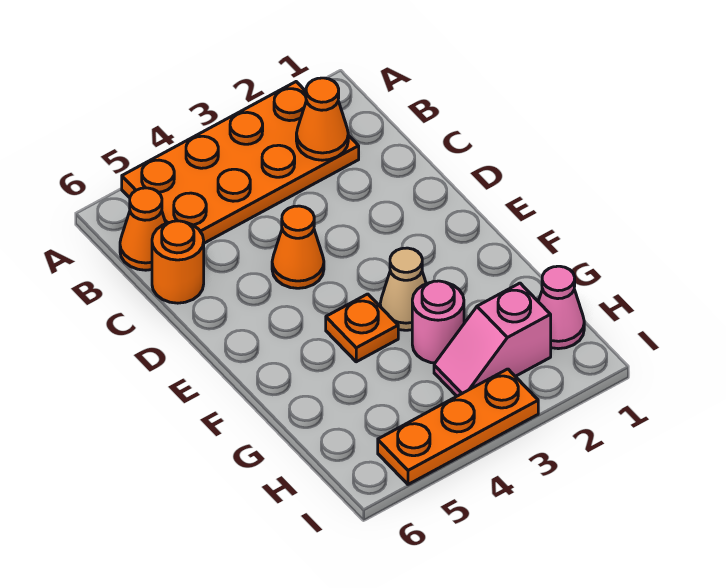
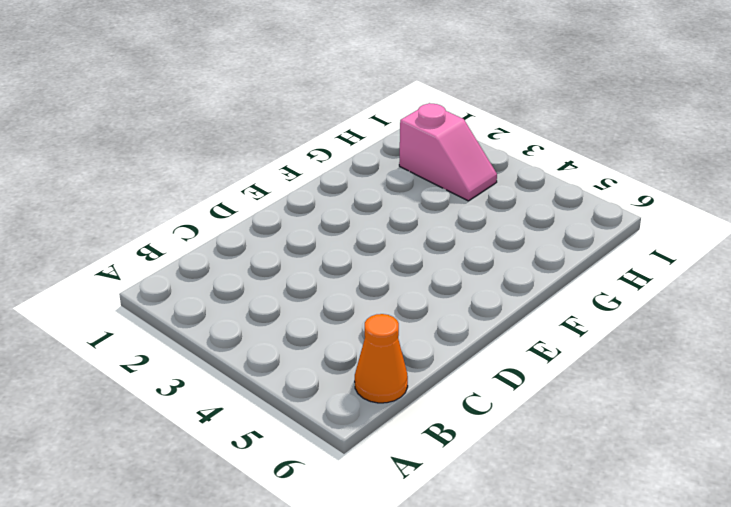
none -> orange plate A2:B5 level 1
none -> orange round brick C6 level 1

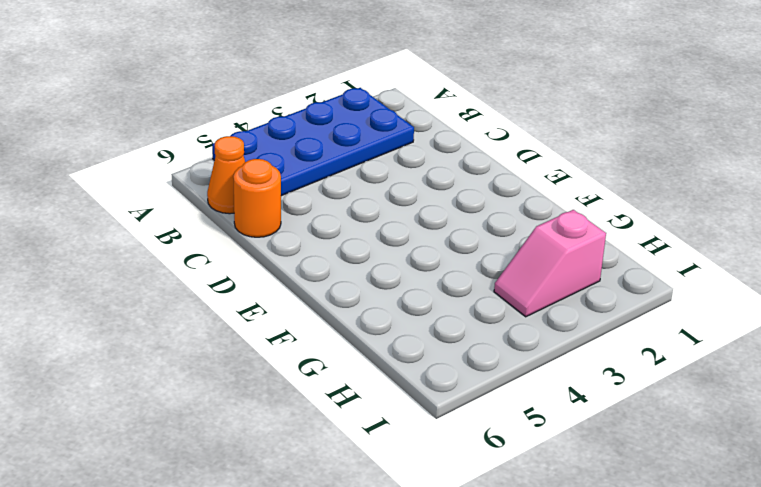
blue plate A2:B5 level 1 -> orange plate A2:B5 level 1
none -> orange cone D4 level 1
none -> tan cone F3 level 1

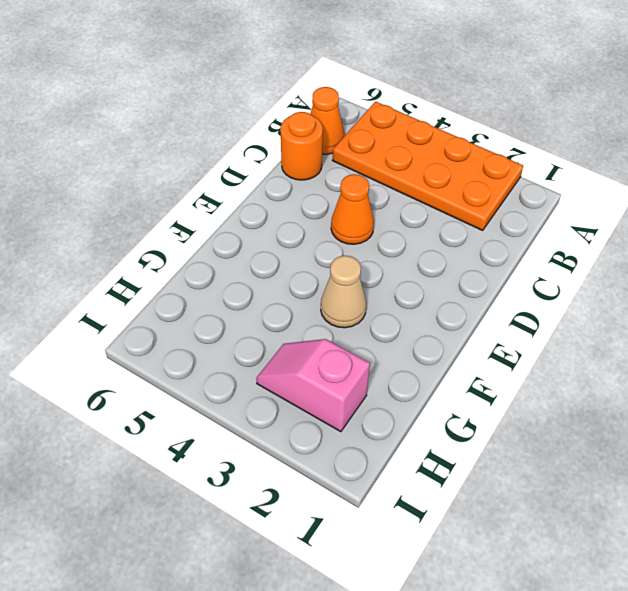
none -> orange plate F4 level 1
none -> pink round brick G3 level 1

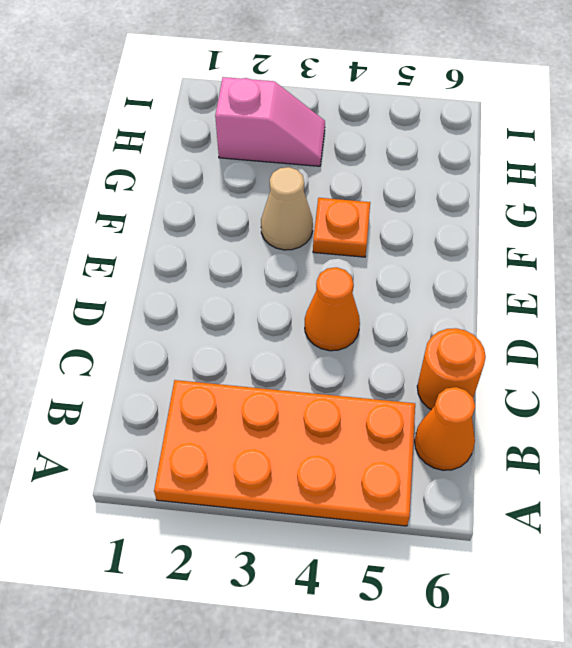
none -> pink round brick G3 level 1
none -> pink cone H1 level 1

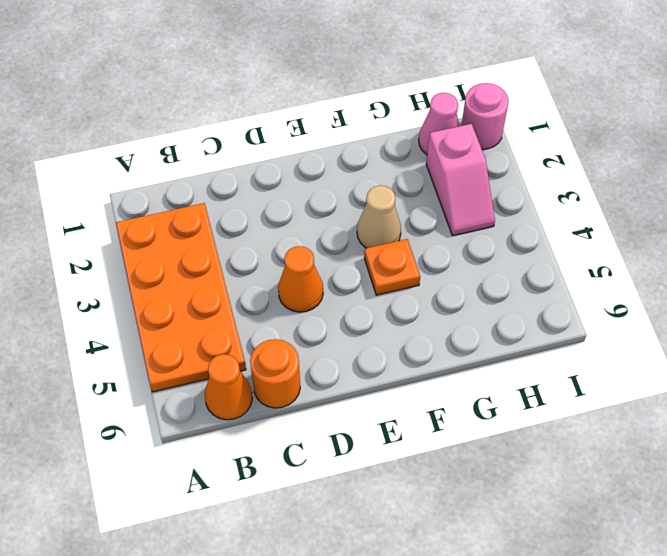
pink round brick I1 level 1 -> pink round brick G3 level 1
none -> orange plate I3:I5 level 1
none -> orange cone B2 level 2

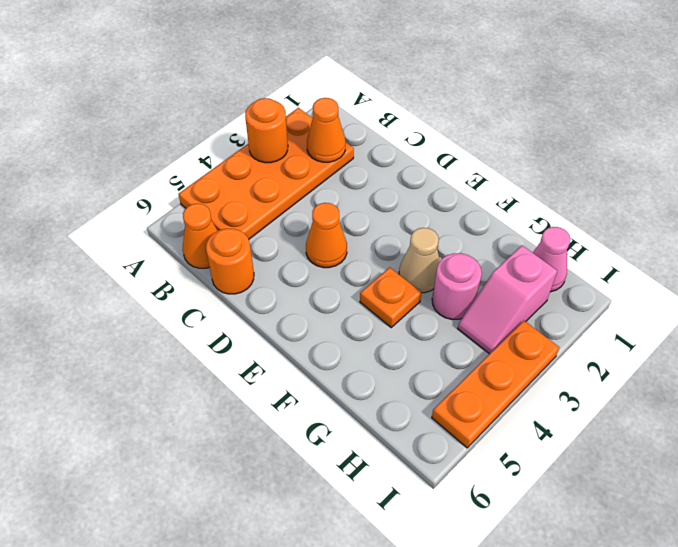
orange round brick A3 level 2 -> none

